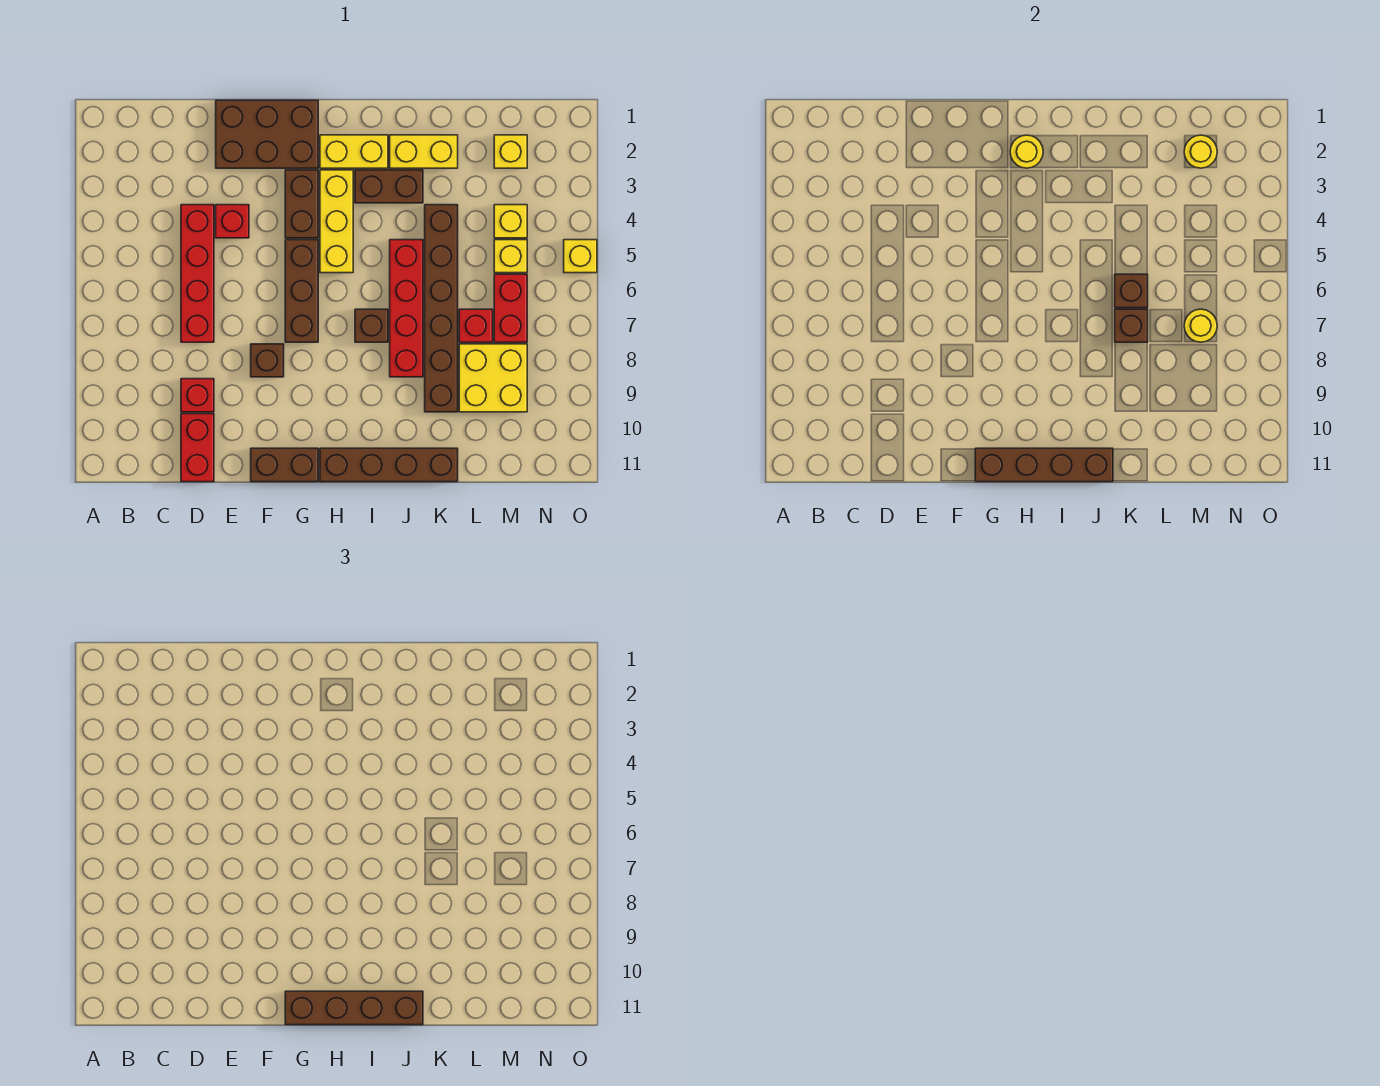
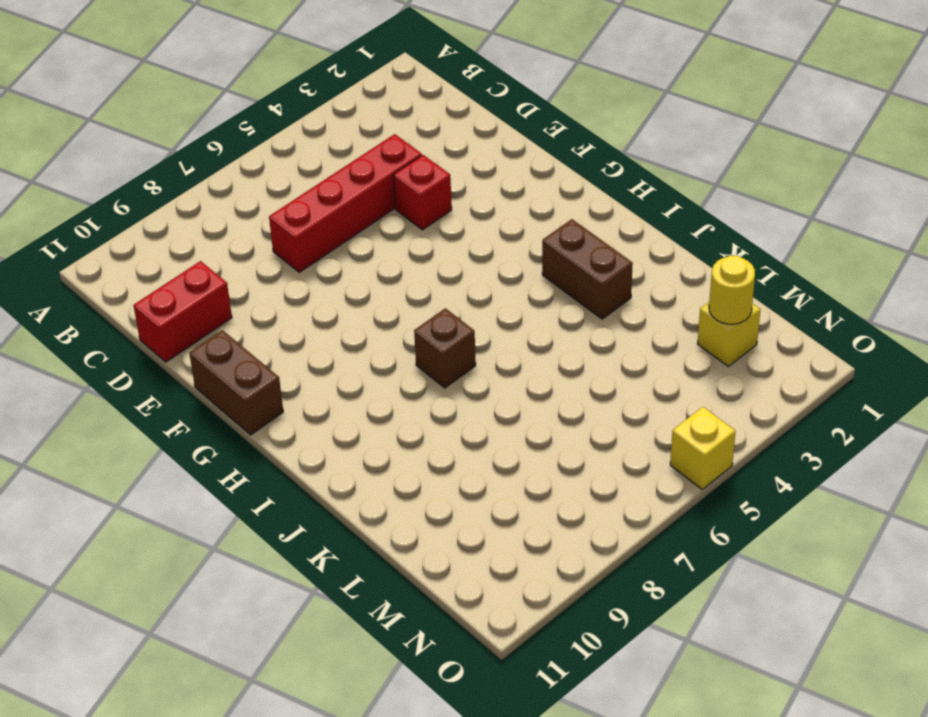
none -> red brick D9 level 1
none -> brown brick E1:G2 level 1
none -> brown brick F8 level 1
none -> brown brick G3:G4 level 1

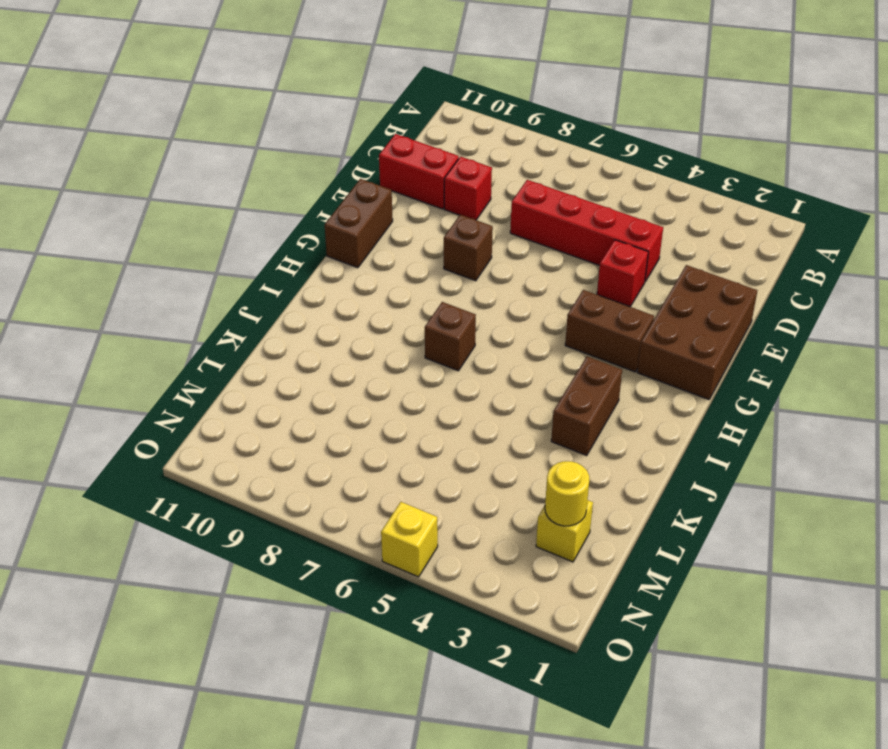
none -> brown brick G5:G7 level 1
none -> yellow brick H2:I2 level 1
none -> yellow brick H3:H5 level 1
none -> brown brick H11:K11 level 1

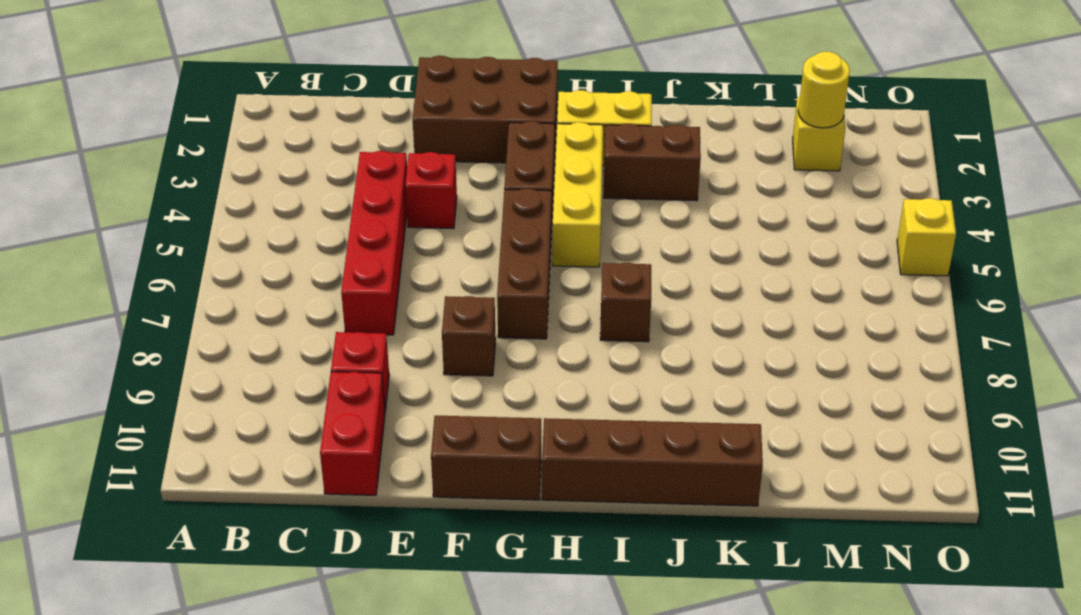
none -> yellow brick J2:K2 level 1
none -> red brick J5:J8 level 1
none -> brown brick K4:K9 level 1
none -> red brick L7 level 1

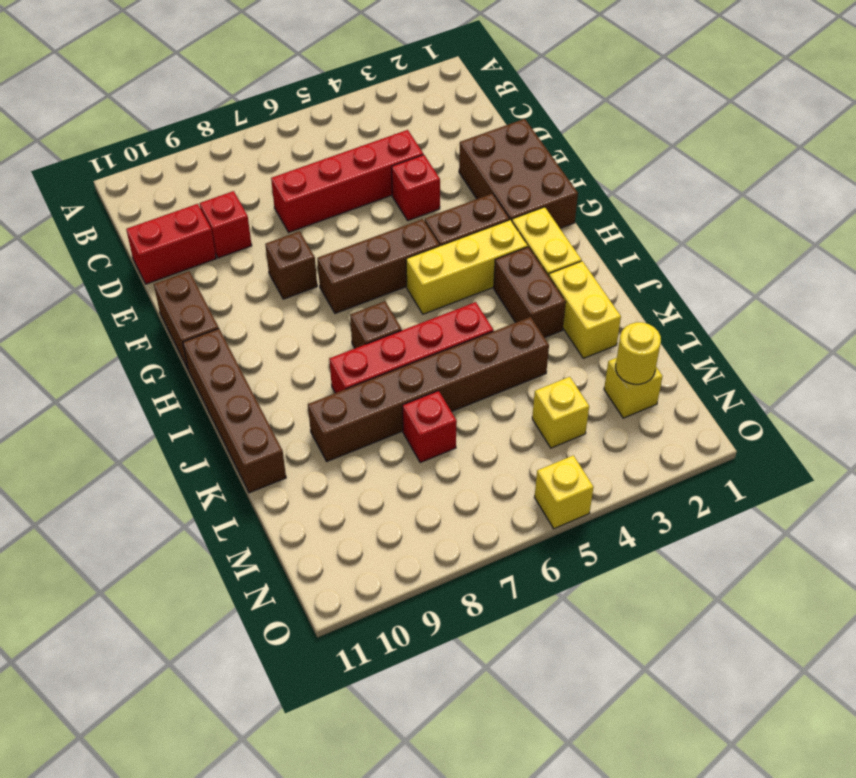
none -> yellow brick L8:M9 level 1
none -> yellow brick M5 level 1
none -> red brick M6:M7 level 1
none -> brown brick G11:J11 level 2

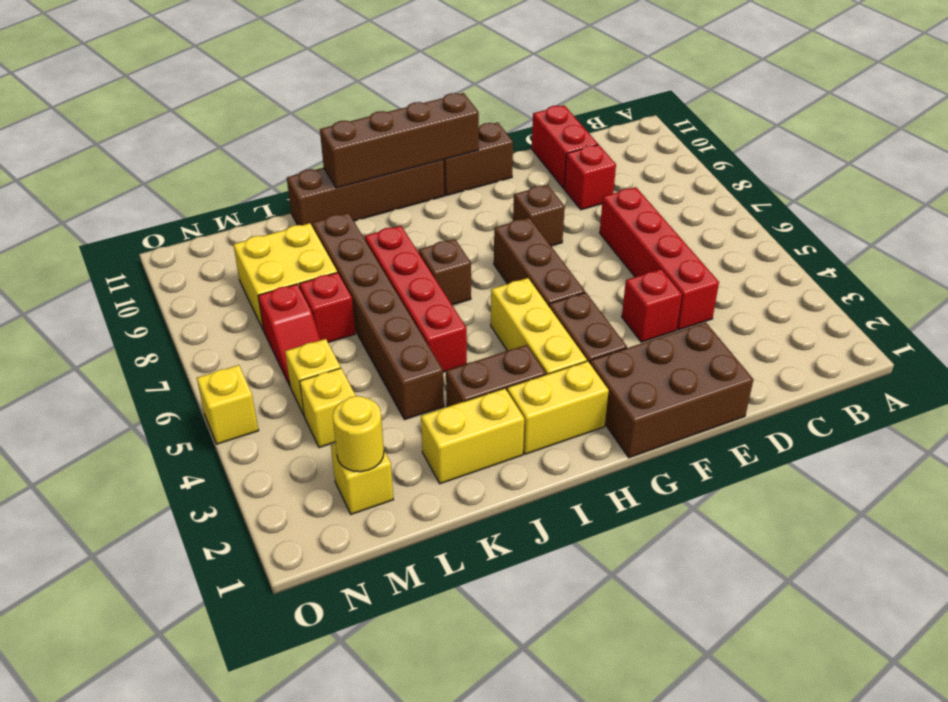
red slope M6:M7 level 1 top 7 -> red brick M6:M7 level 1
none -> yellow round brick H2 level 2
none -> brown brick K6 level 2
none -> brown brick K7 level 2
none -> yellow round brick M7 level 2

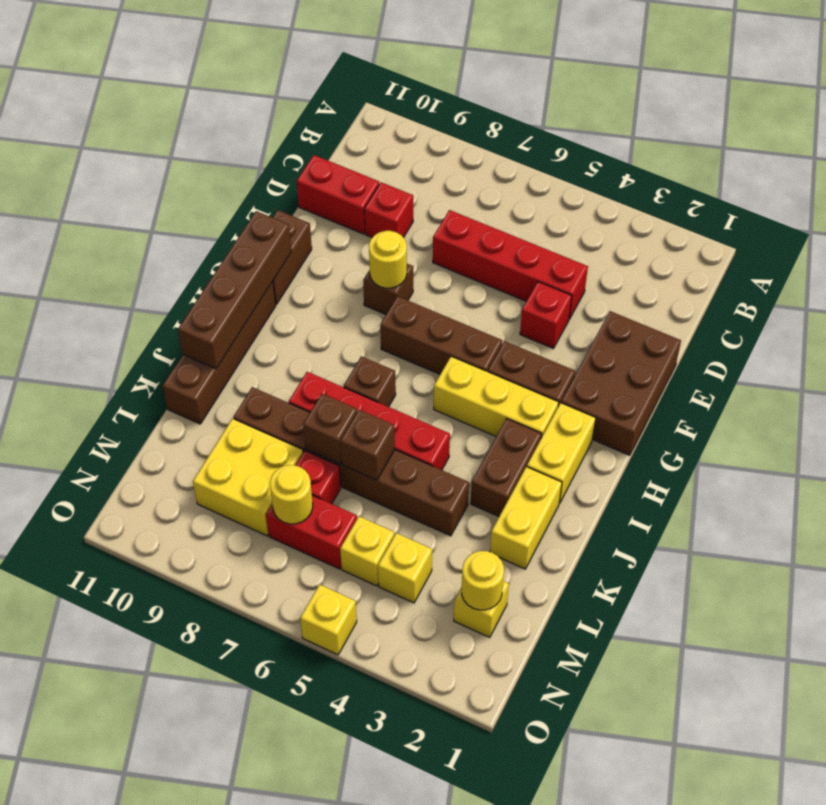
yellow round brick F8 level 2 -> yellow round brick H2 level 2
none -> brown brick G11:J11 level 3

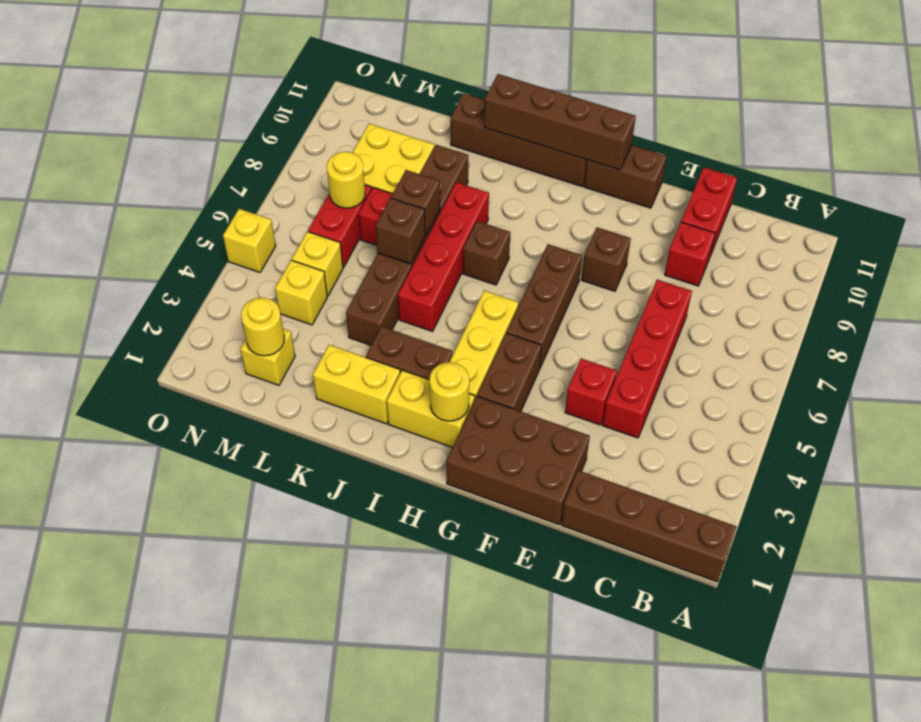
brown brick A1:D1 level 1 -> brown brick G11:J11 level 3

